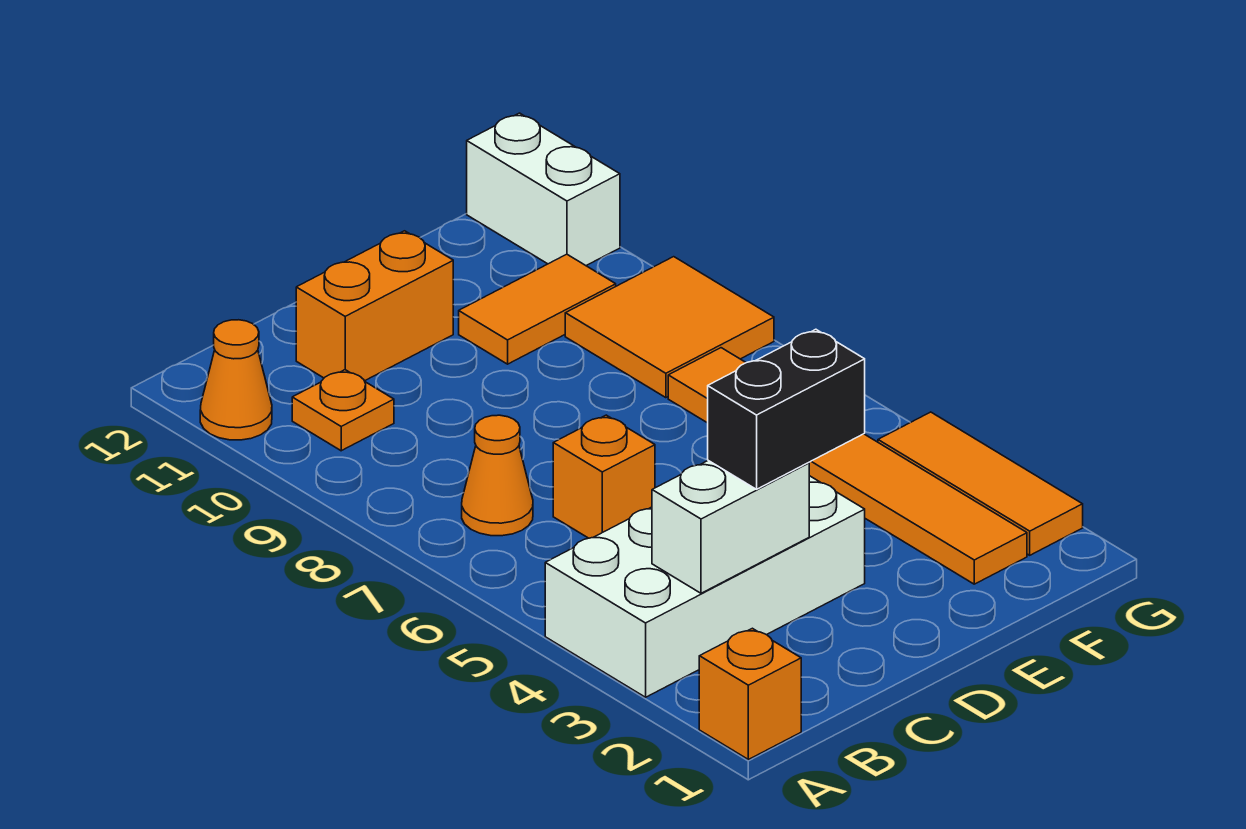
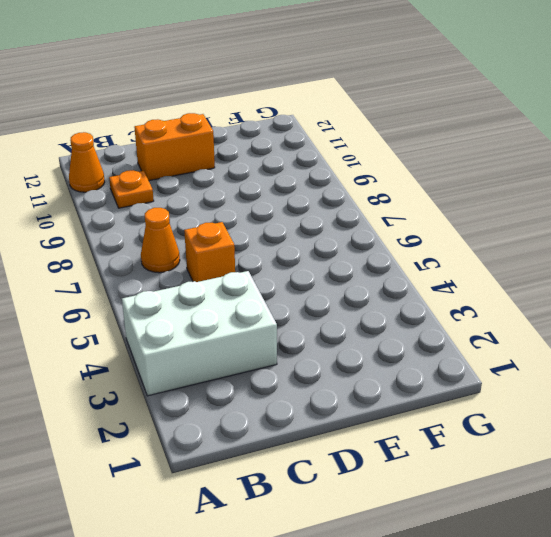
white brick A3:C4 level 1 -> white brick A3:D4 level 1
none -> orange brick A1 level 1
none -> orange tile E10:F10 level 1
none -> orange tile F2:F7 level 1

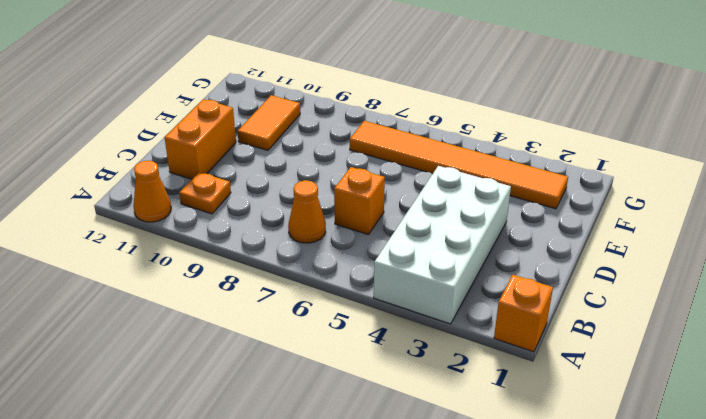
none -> orange tile F8:G9 level 1
none -> orange tile G2:G4 level 1
none -> white brick G11:G12 level 1

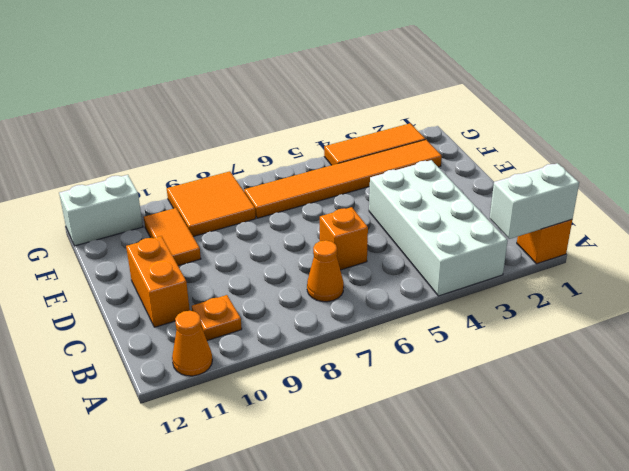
white brick A1:A2 level 2 -> white brick B3:C3 level 2
none -> black brick C3:D3 level 3

